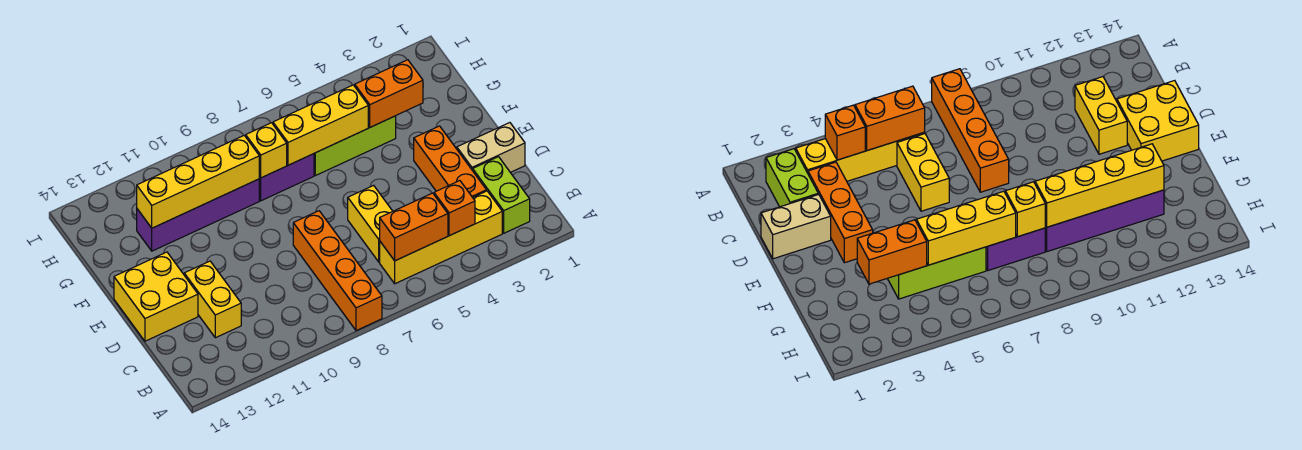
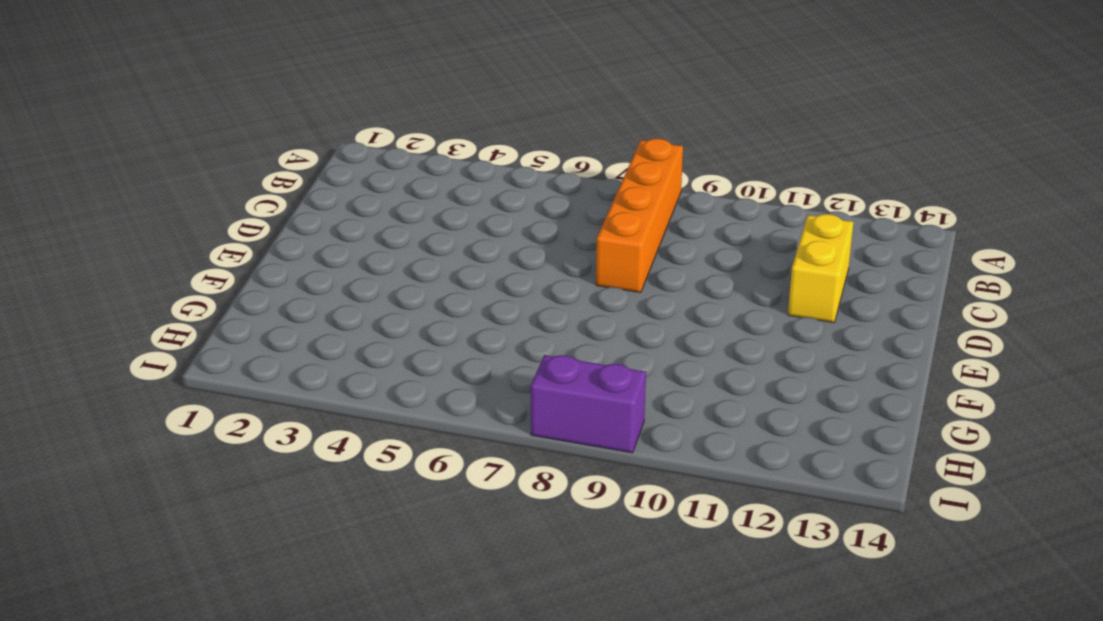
purple brick I8:I9 level 1 -> purple brick G7:G8 level 1
none -> lime brick B2:C2 level 1
none -> yellow brick B3:B6 level 1
none -> orange brick C3:E3 level 1

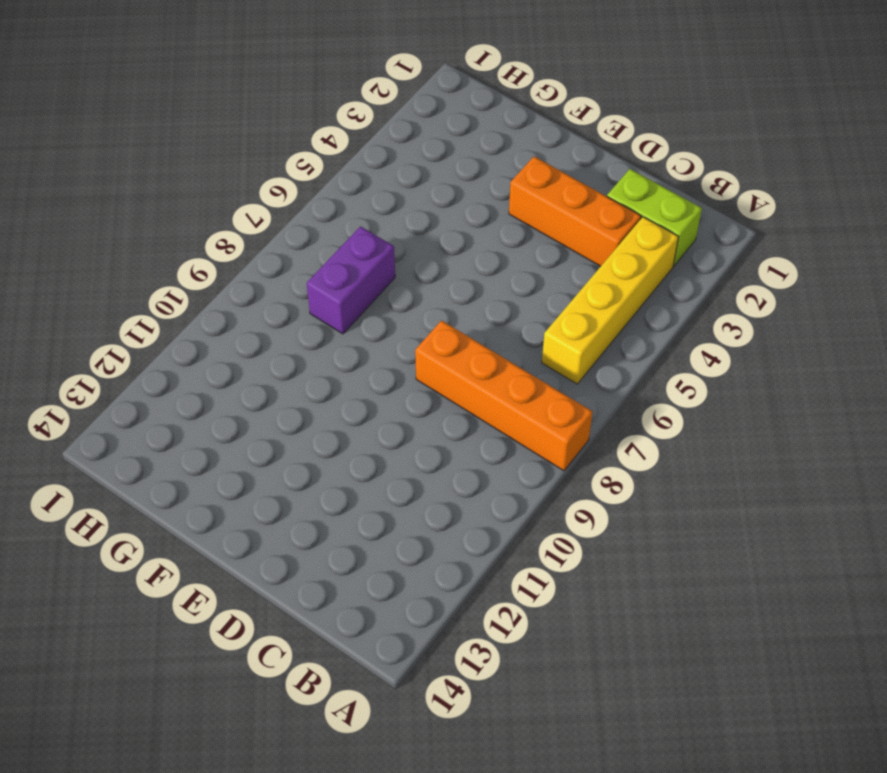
none -> yellow brick C6:D6 level 1
none -> yellow brick C12:D12 level 1
none -> tan brick D1:D2 level 1

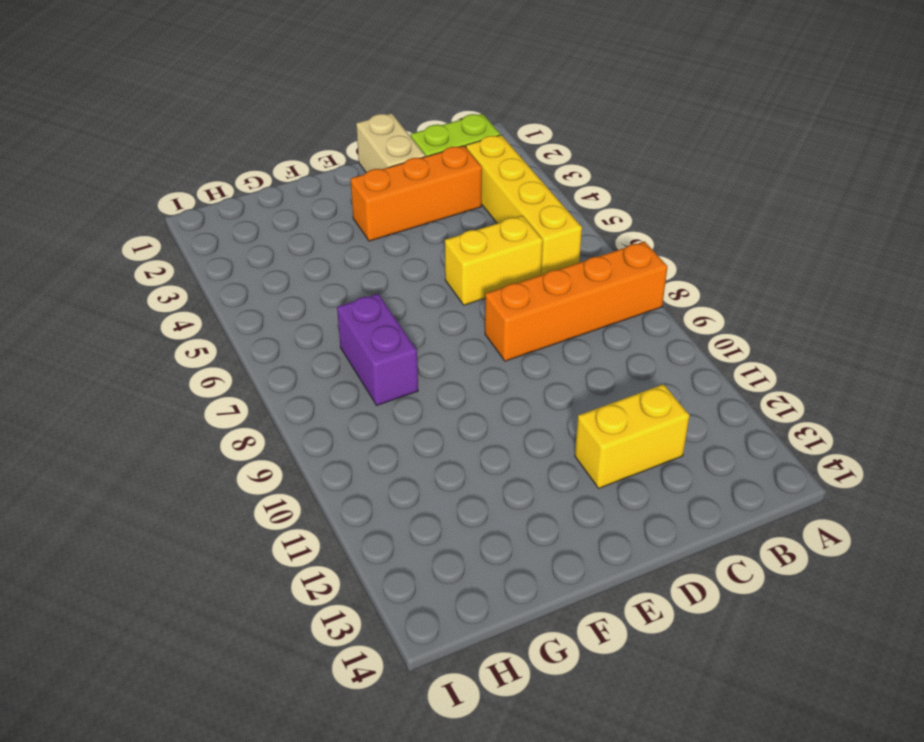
none -> yellow brick D13:E14 level 1
none -> lime brick G4:G6 level 1
none -> purple brick G9:G12 level 1

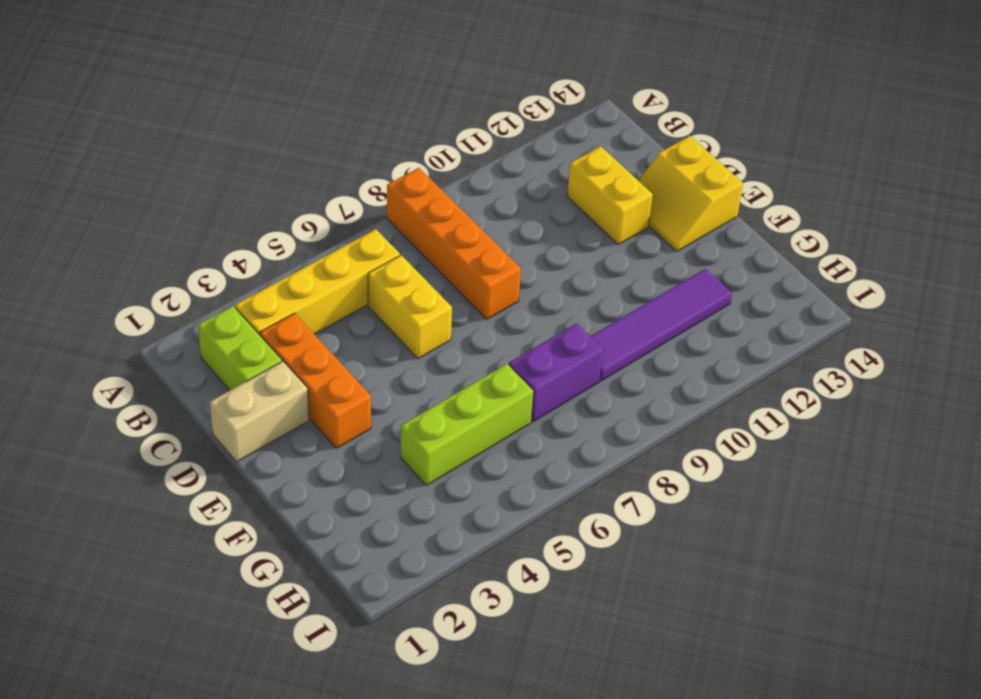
yellow slope D13:E14 level 1 top 14 -> yellow brick D13:E14 level 1
purple tile G9:G12 level 1 -> purple brick G9:G12 level 1
none -> orange brick B4 level 2
none -> orange brick B5:B6 level 2
none -> orange brick G3:G4 level 2

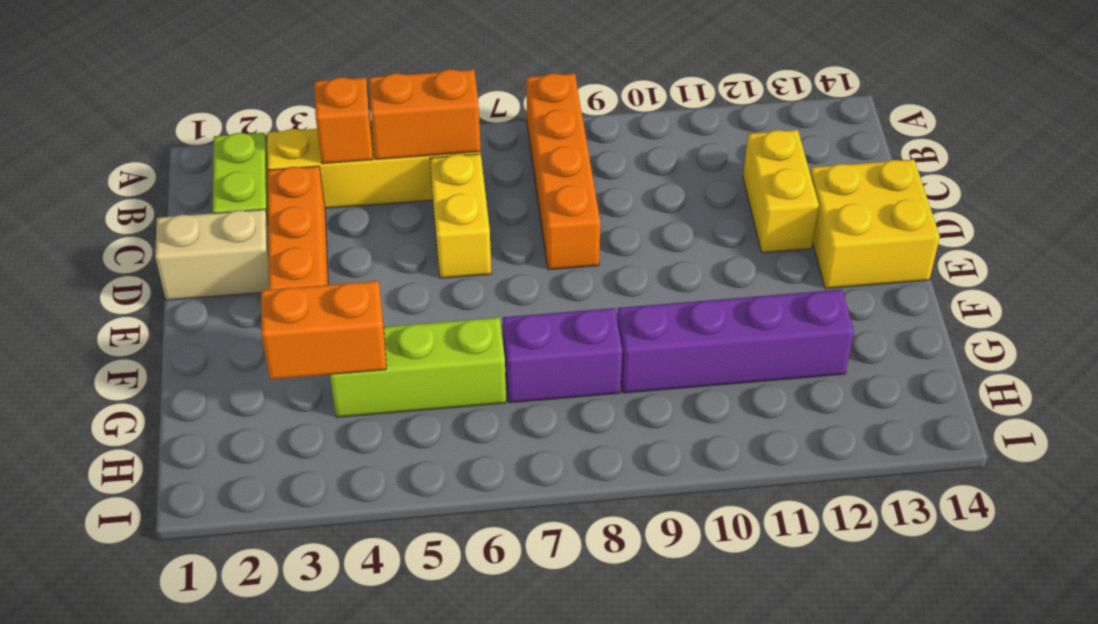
none -> yellow brick G5:G7 level 2
none -> yellow brick G8 level 2
none -> yellow brick G9:G12 level 2

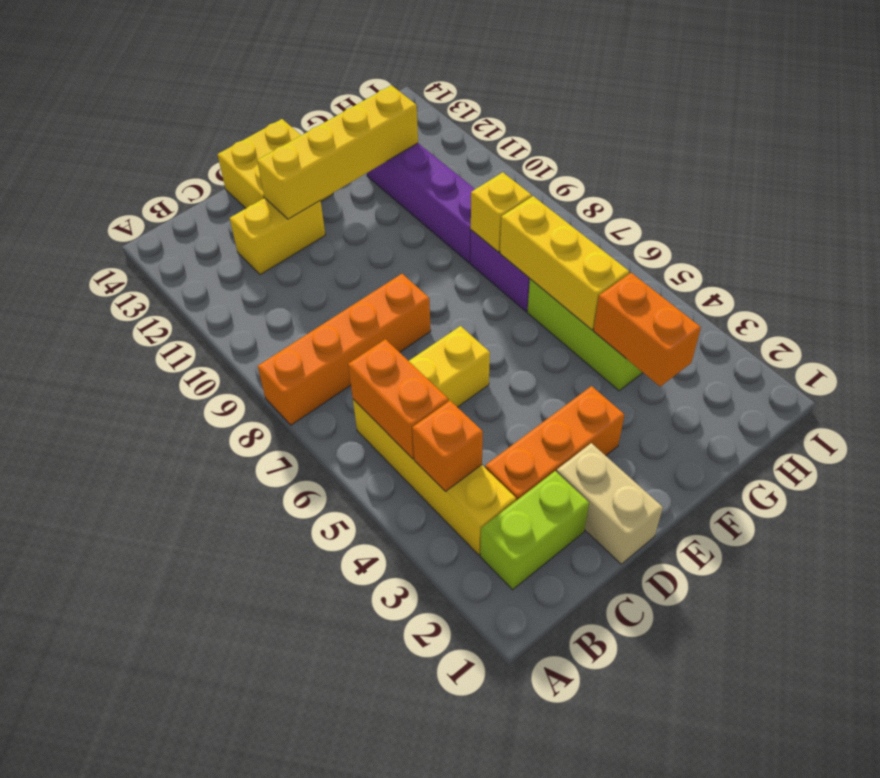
yellow brick D12:G12 level 2 -> yellow brick G9:G12 level 2

